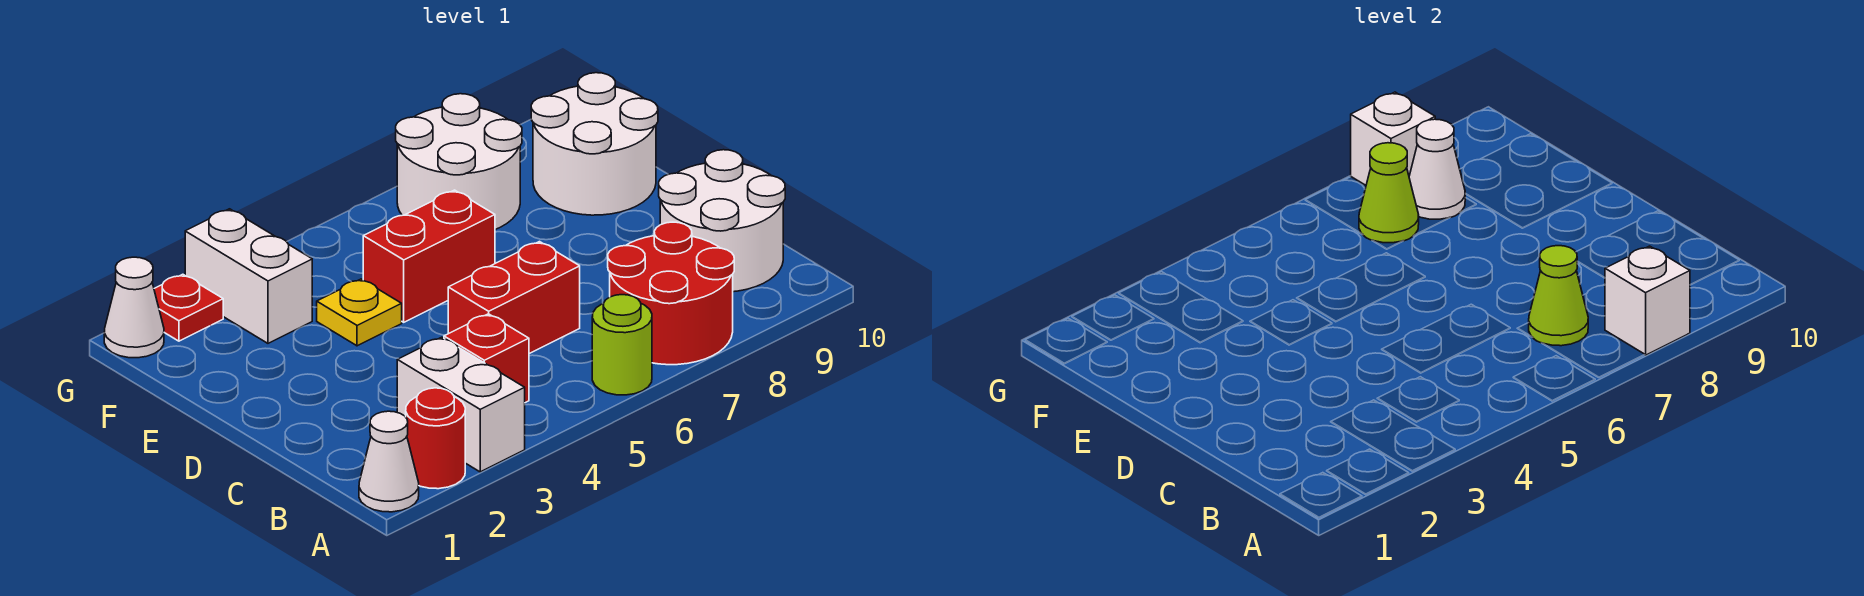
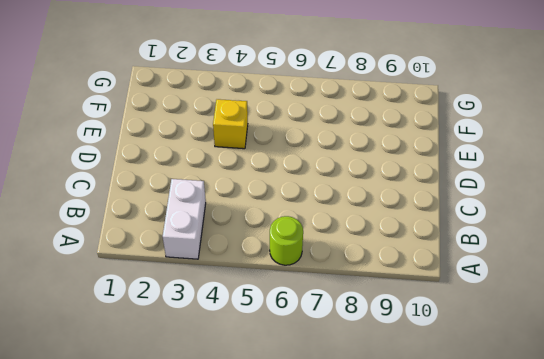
yellow brick E4 level 1 -> yellow plate E4 level 1
none -> white cone A1 level 1
none -> red round brick A2 level 1
none -> red round brick A7:B8 level 1

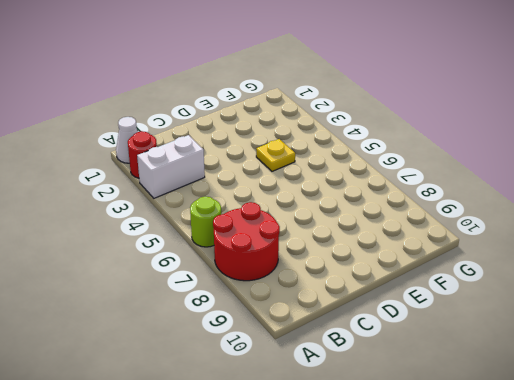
none -> red brick B4 level 1
none -> white round brick B9:C10 level 1
none -> red brick C5:C6 level 1

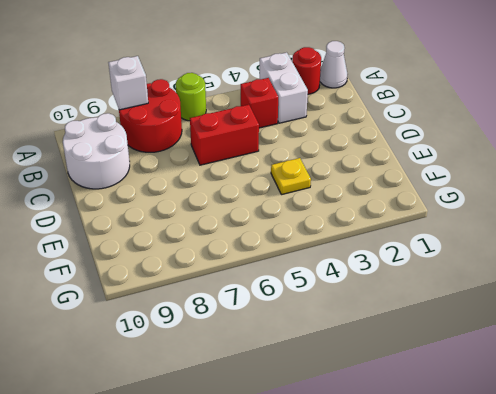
none -> red brick E5:E6 level 1
none -> white round brick E9:F10 level 1
none -> white brick F3:G3 level 1

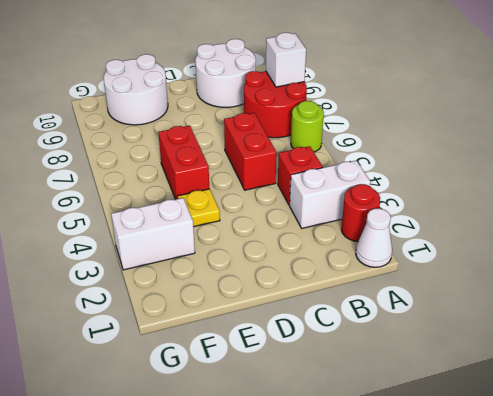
none -> white round brick F7:G8 level 1
none -> white cone G1 level 1
none -> red plate G2 level 1

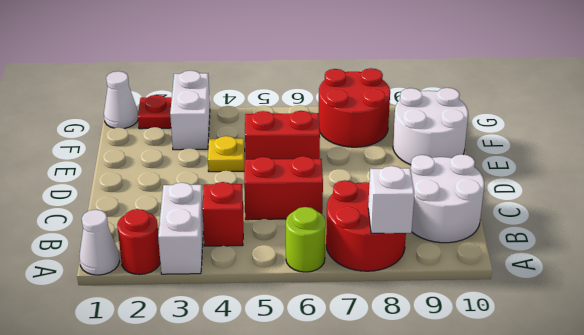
red round brick F7:G8 level 1 -> white round brick F7:G8 level 1
none -> lime cone B7 level 2
none -> lime cone F7 level 2
none -> white cone F8 level 2

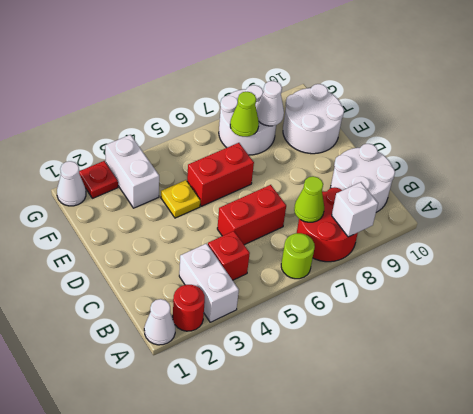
none -> white brick G8 level 2

